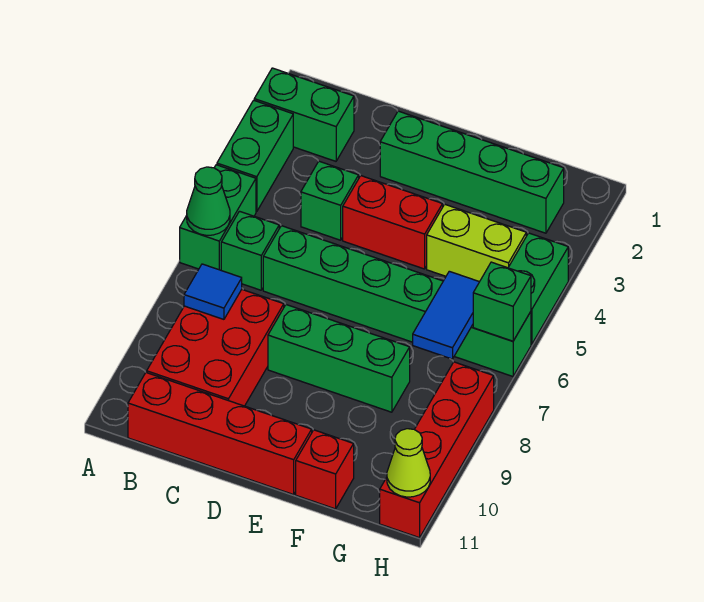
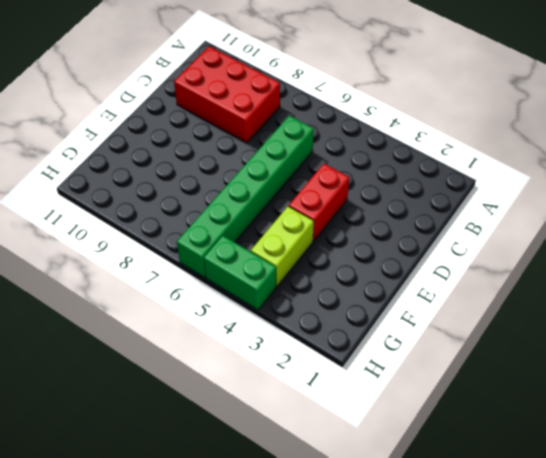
none -> green brick A2:B2 level 1
none -> green brick A3:A4 level 1
none -> green brick A5:A6 level 1

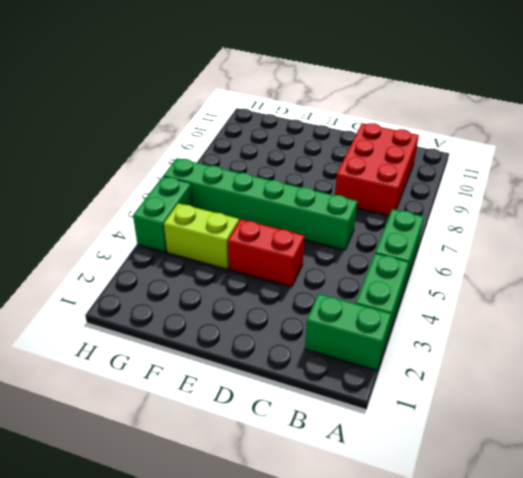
none -> green brick B6 level 1
none -> red brick B11:E11 level 1
none -> green brick C4 level 1

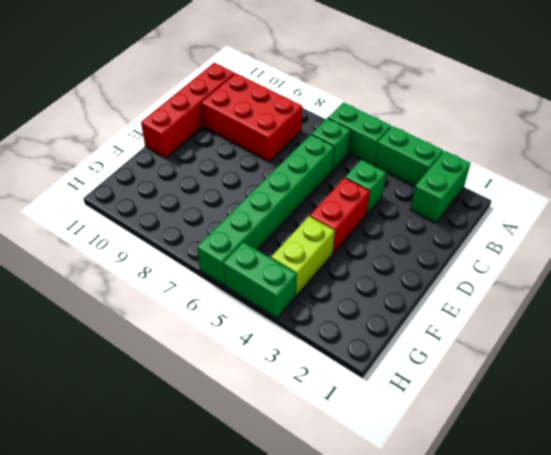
none -> green brick D2:G2 level 1
none -> green brick D8:F8 level 1
none -> red brick F11 level 1

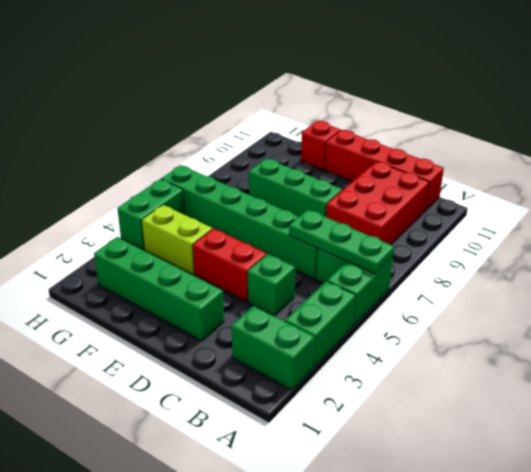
green plate A6:C6 level 2 -> green cone A6 level 2
none -> red brick H8:H11 level 1
none -> blue tile B8 level 2
none -> blue tile G6:G7 level 2

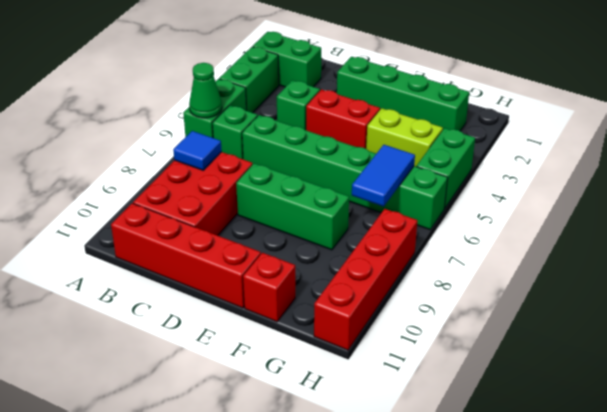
none -> green brick H6 level 2
none -> lime cone H11 level 2

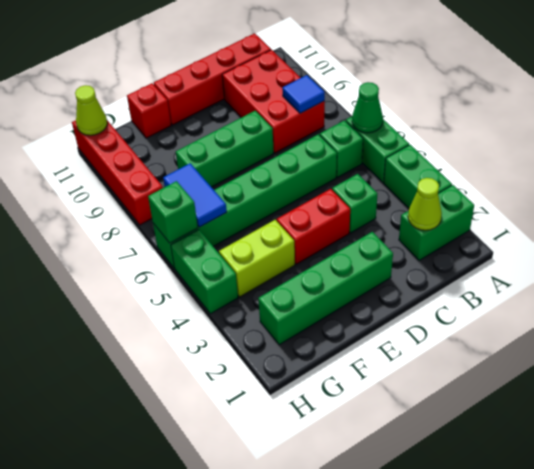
lime cone B2 level 2 -> none

